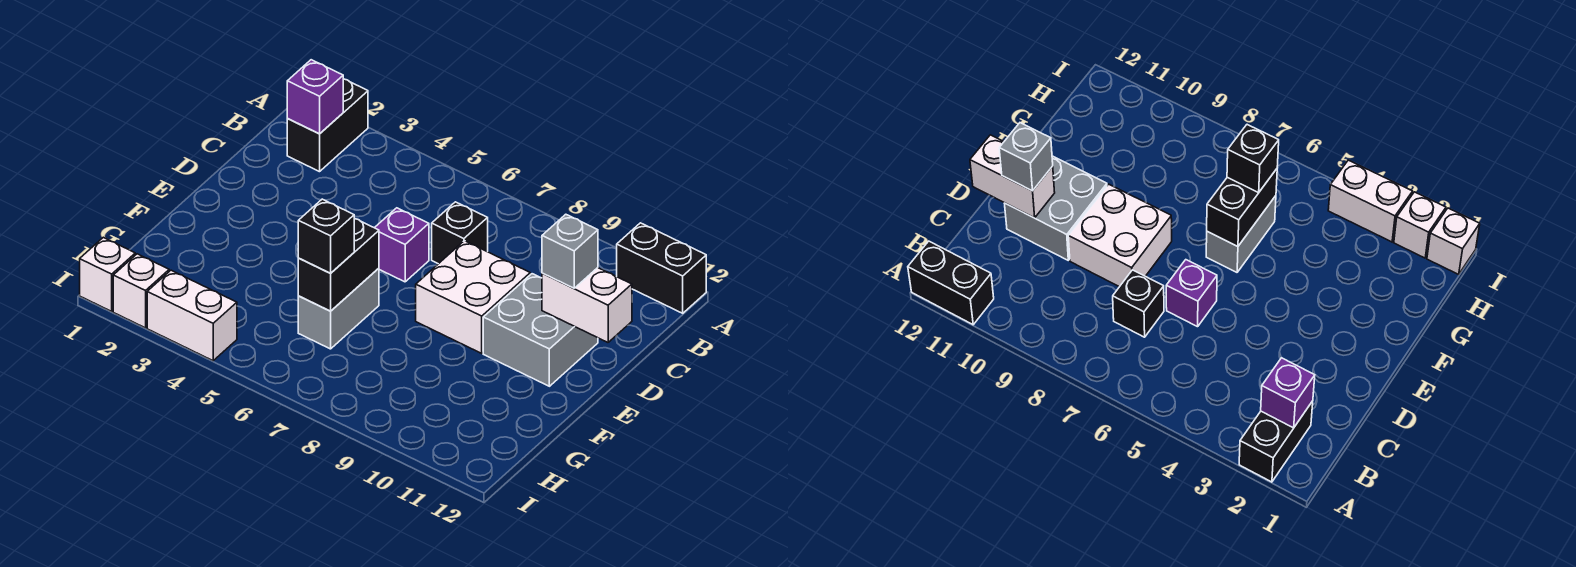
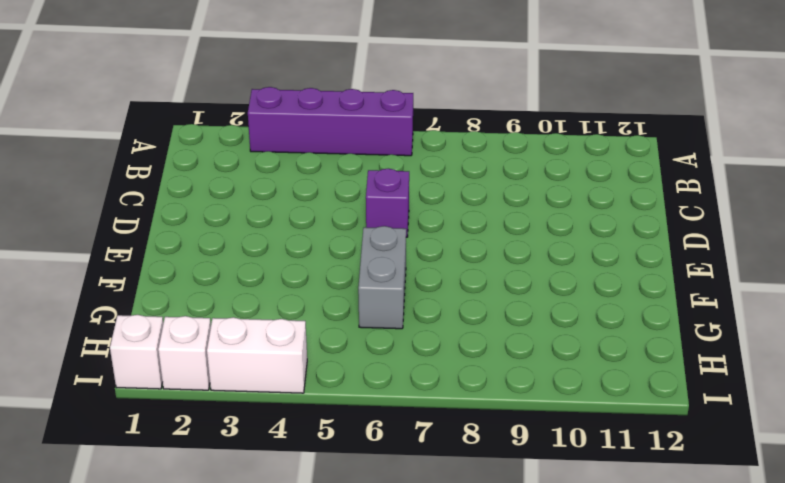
purple brick A3:A6 level 1 -> none
none -> black brick A2:B2 level 1
none -> black brick A11:A12 level 1
none -> black brick C7 level 1

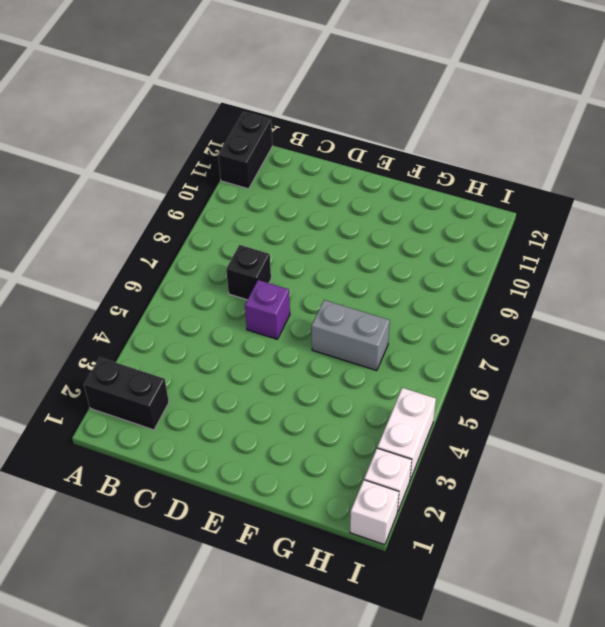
none -> white brick D8:E9 level 1
none -> grey brick D10:E11 level 1
none -> purple brick B2 level 2

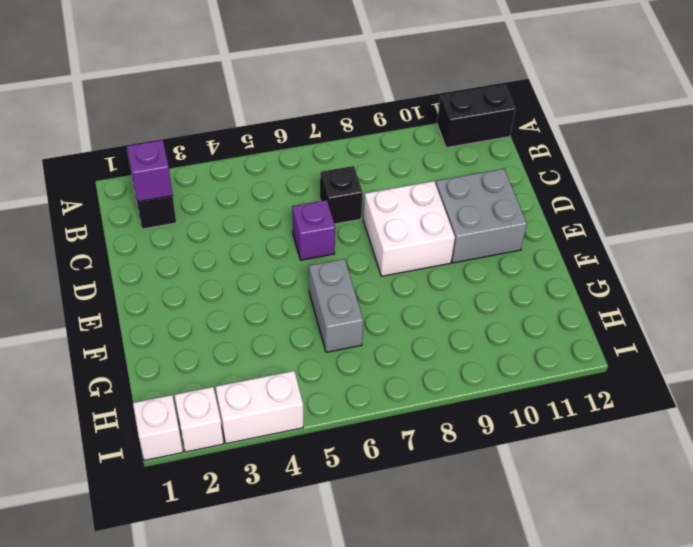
none -> white brick D11:D12 level 2
none -> black brick F6:G6 level 2
none -> grey brick D11 level 3

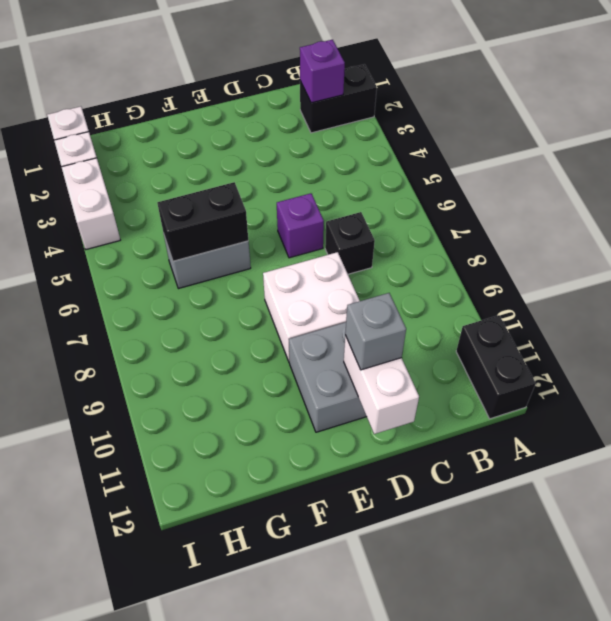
none -> black brick G6 level 3

